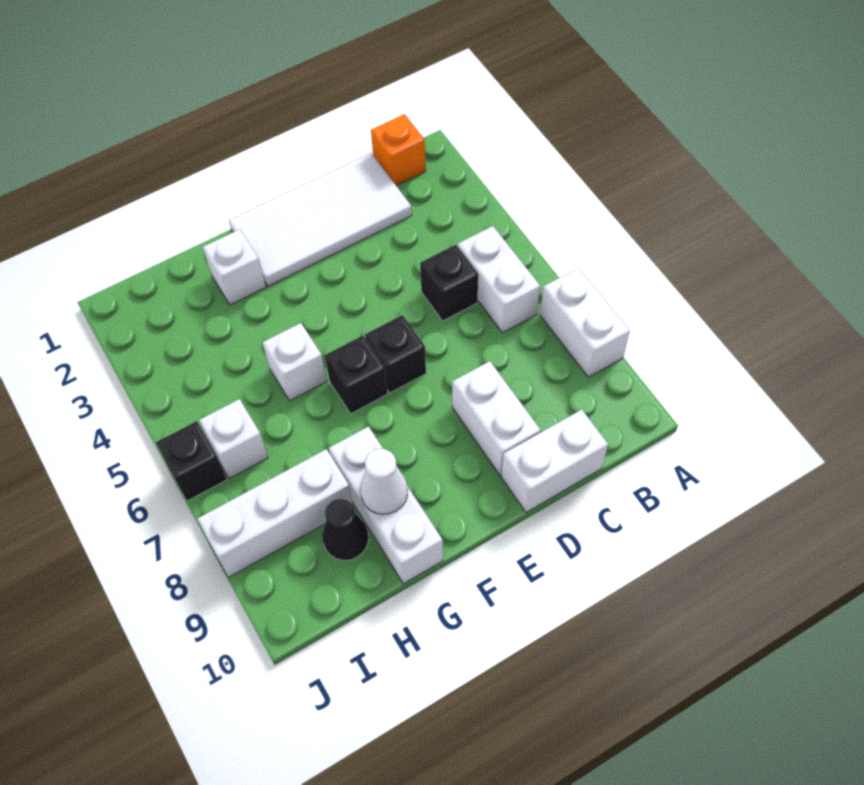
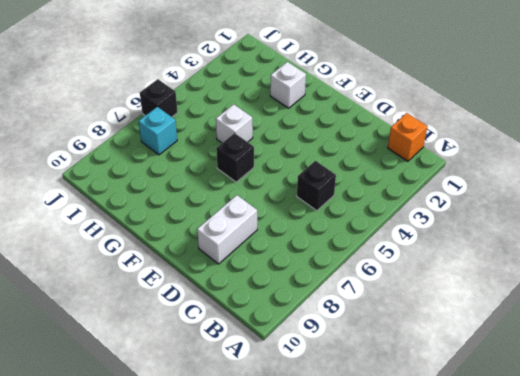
cyan brick I7 level 1 -> none
none -> white brick A7:A8 level 1
none -> white brick B5:B6 level 1
none -> white tile C1:F2 level 1

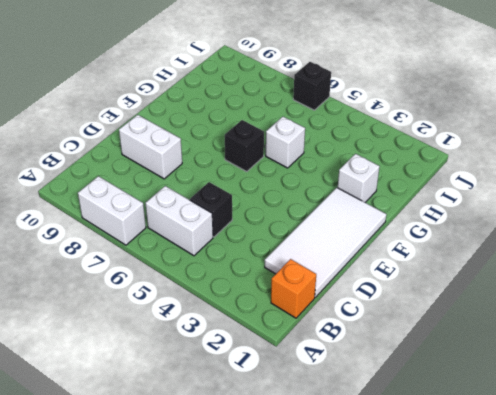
none -> white brick C10:D10 level 1
none -> black brick E6 level 1
none -> white brick G8:G10 level 1

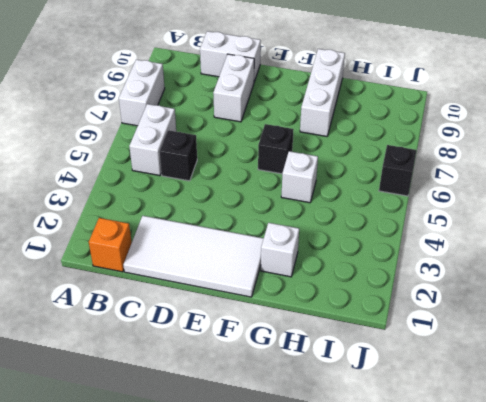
none -> black brick E6 level 1
none -> white brick H8:J8 level 1
none -> black cone H9 level 1

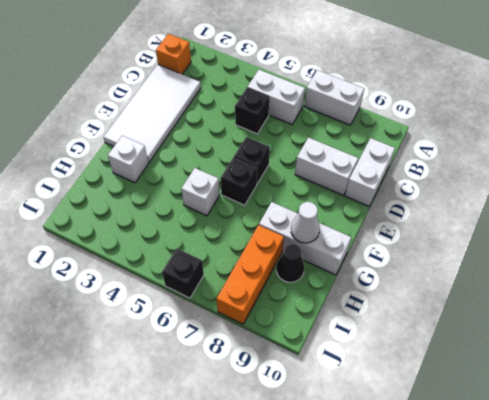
orange brick H8:J8 level 1 -> white brick H8:J8 level 1
none -> white brick I6 level 1

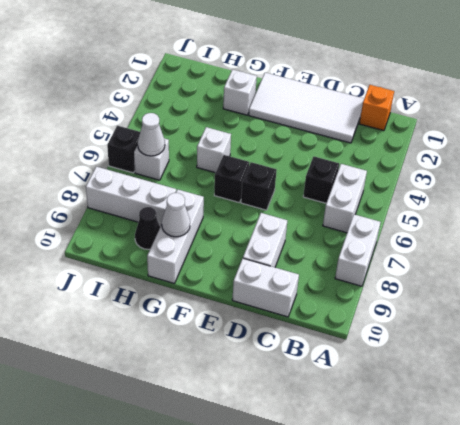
white cone I6 level 2 -> none

